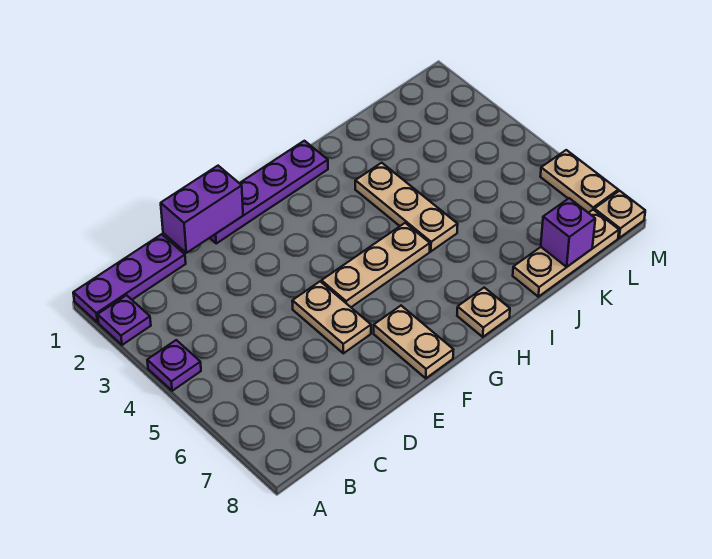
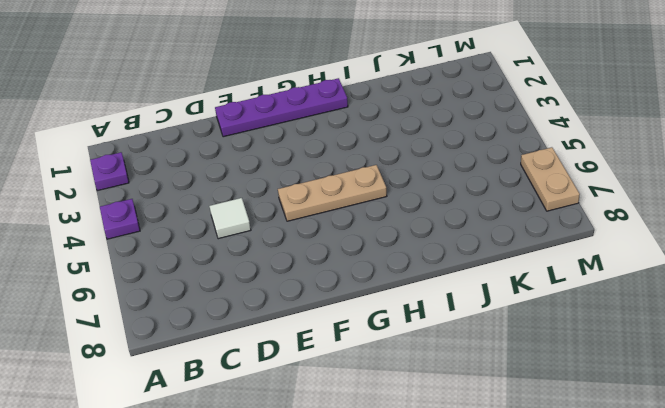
white tile D5 level 1 -> none
none -> purple plate A1:C1 level 1
none -> tan plate E5:E6 level 1
none -> tan plate F7:F8 level 1

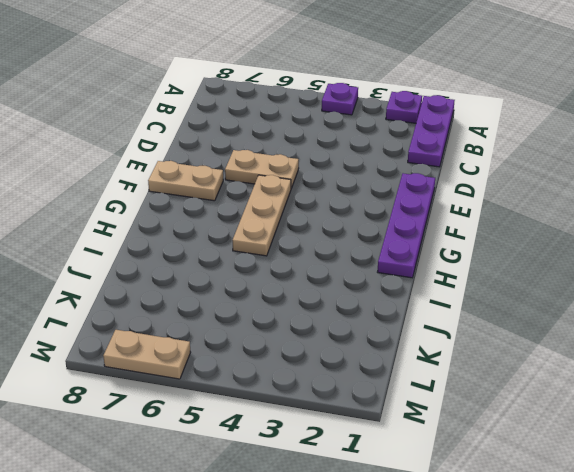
none -> tan plate H8 level 1
none -> tan plate I3:I5 level 1
none -> tan plate J8:L8 level 1

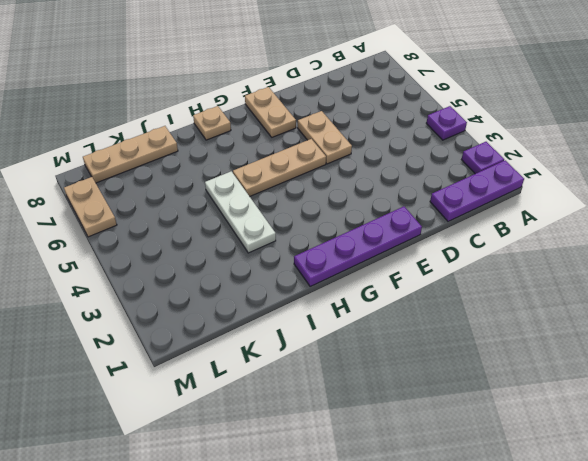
white plate I3:I5 level 1 -> tan plate I3:I5 level 1
none -> tan plate M8 level 1
none -> purple brick D1:E1 level 2
none -> purple brick K8 level 2

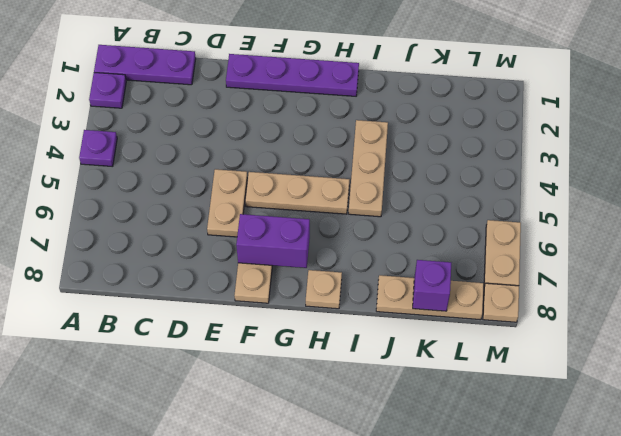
purple brick F7:G7 level 2 -> purple brick D1:E1 level 2

